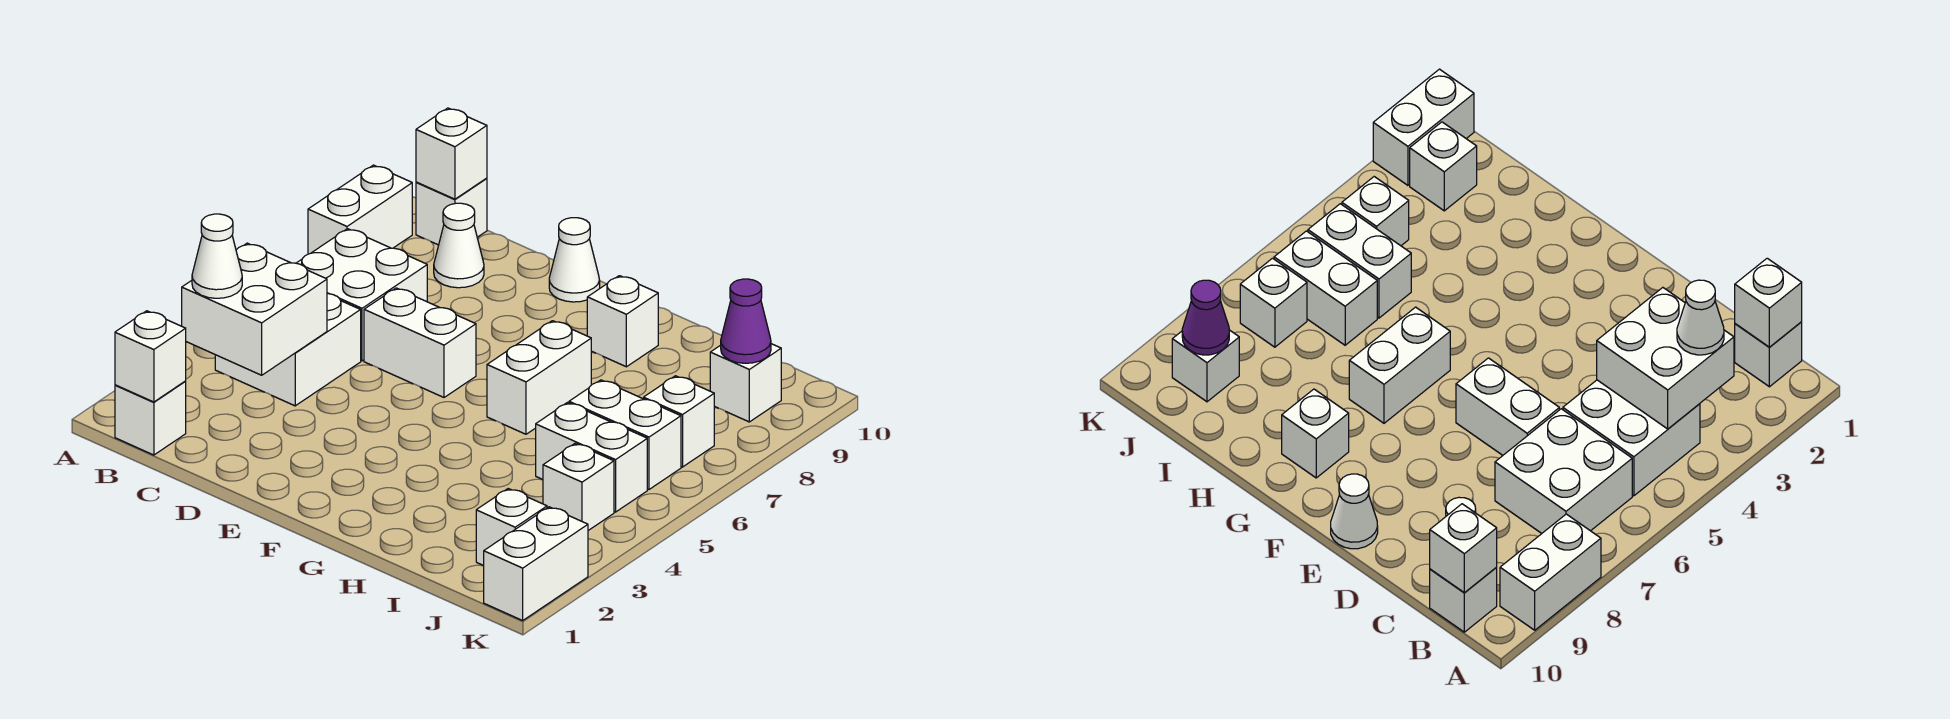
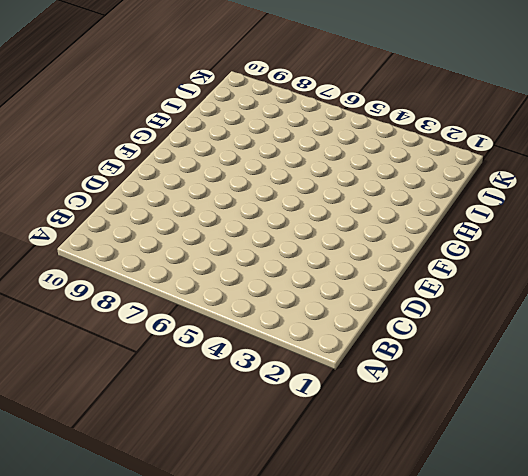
none -> white brick A8:A9 level 1
none -> white brick B1 level 1
none -> white brick B4:C5 level 1

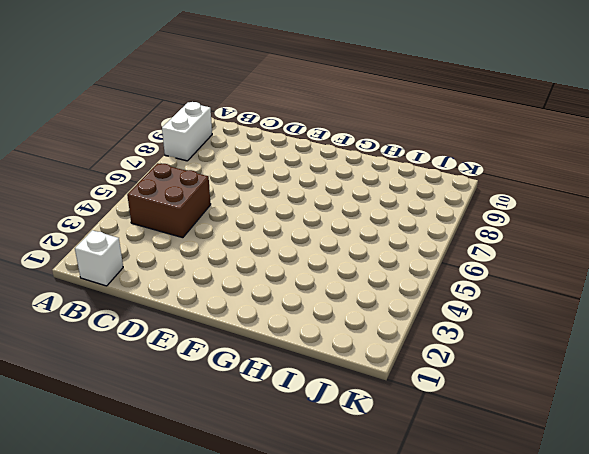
brown brick B4:C5 level 1 -> white brick B4:C5 level 1
none -> white brick B6:C7 level 1
none -> white brick B10 level 1
none -> white cone C9 level 1

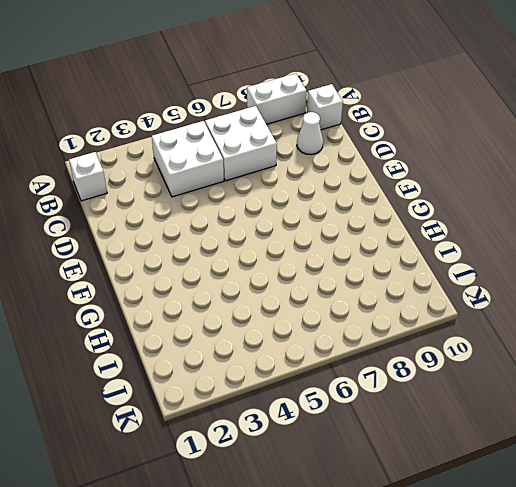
none -> white brick D6:E6 level 1
none -> white cone E10 level 1
none -> white brick G6:G7 level 1

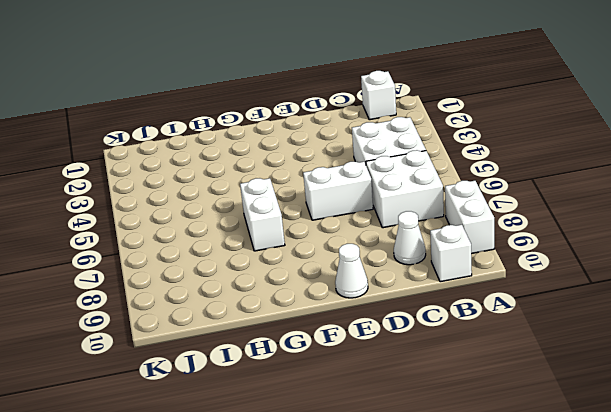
none -> white brick G9 level 1
none -> white brick I5:J5 level 1
none -> white brick I6:J6 level 1

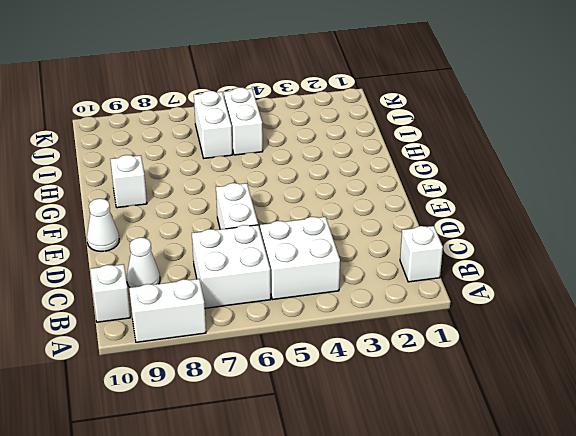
none -> white brick G6:G7 level 1
none -> white brick J2 level 1
none -> white brick J4 level 1

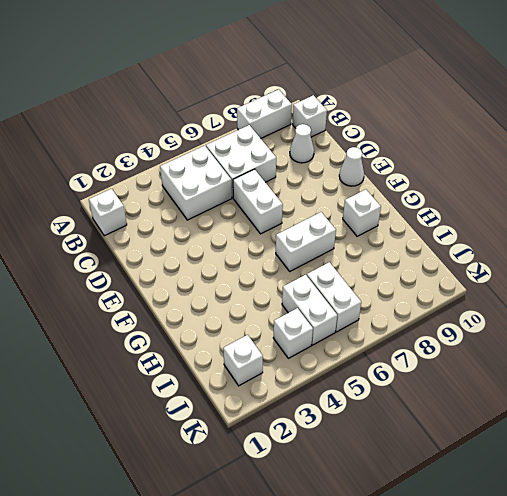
none -> white brick J7 level 1
none -> white brick J9 level 1
none -> white brick K1:K2 level 1

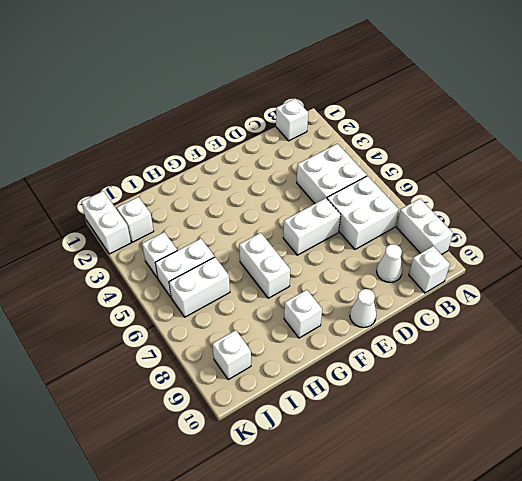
none -> white brick J7 level 1
none -> white brick B1 level 2
none -> white brick B3:C4 level 2

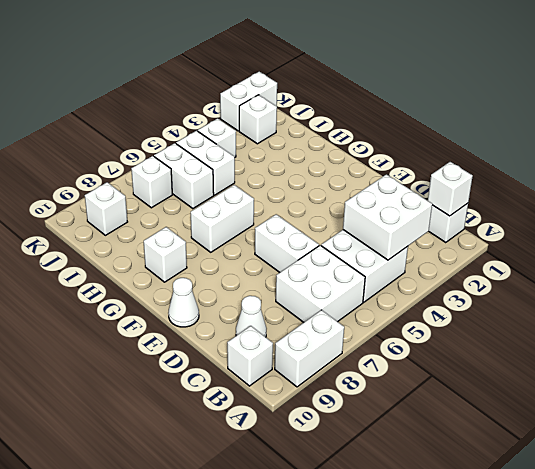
none -> white brick B10 level 2
none -> purple cone J9 level 2
none -> white cone B3 level 3

